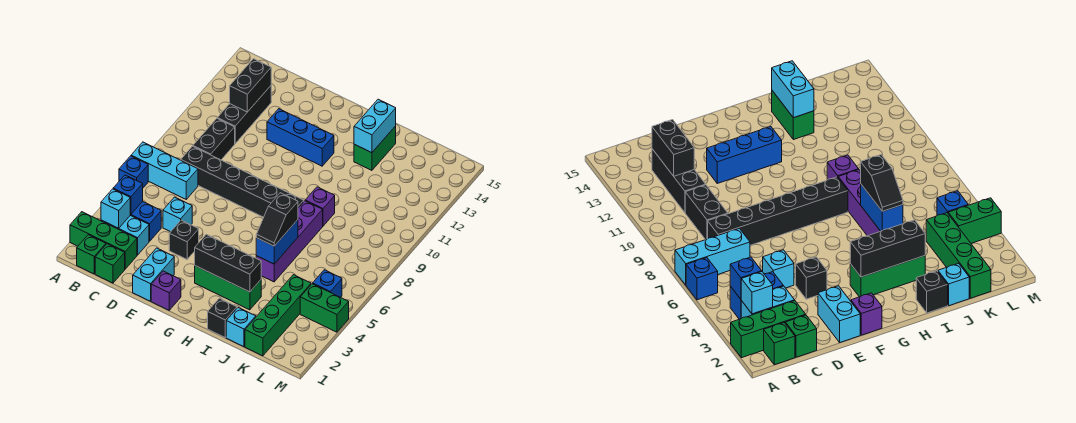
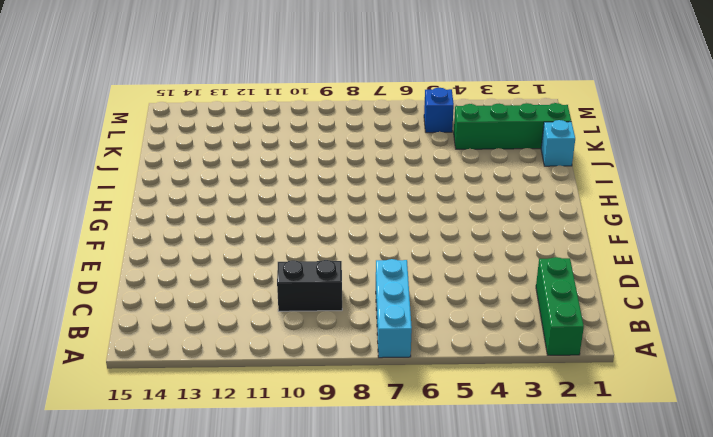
none -> blue brick A6 level 1
none -> green brick B1 level 1
none -> cyan brick B3:C3 level 1
none -> blue brick B4:C4 level 1

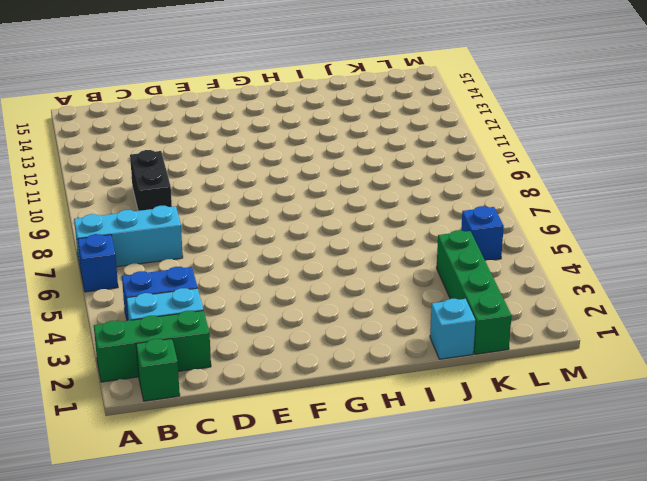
none -> green brick C1 level 1
none -> black brick C8:H8 level 1
none -> black brick C11:C13 level 1
none -> cyan brick D5 level 1

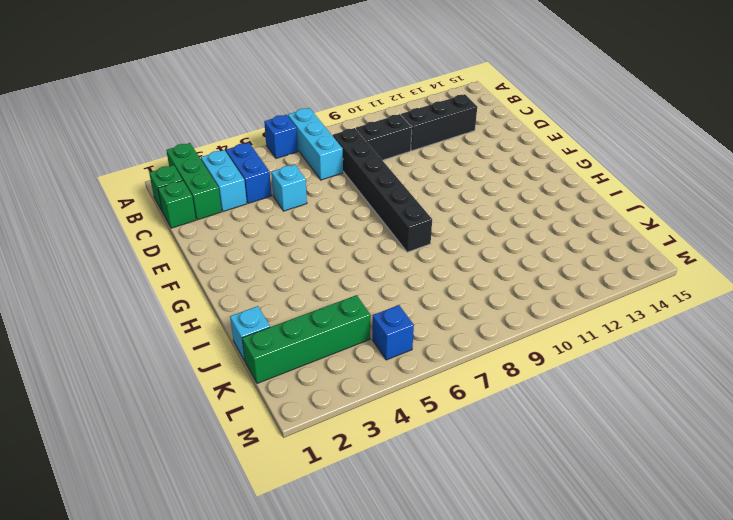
none -> cyan brick E1:E2 level 1
none -> black brick E4 level 1
none -> blue brick E12:G12 level 1
none -> purple brick F1 level 1

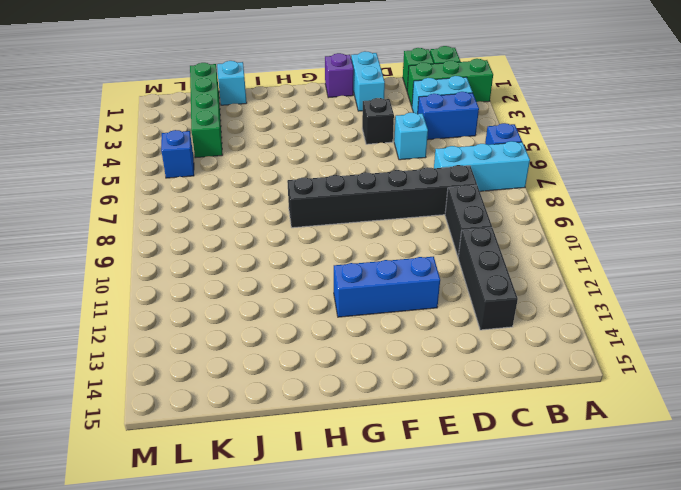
none -> green brick G3:I3 level 1
none -> black brick I1 level 1
none -> purple brick I5:I8 level 1
none -> purple brick I9 level 1

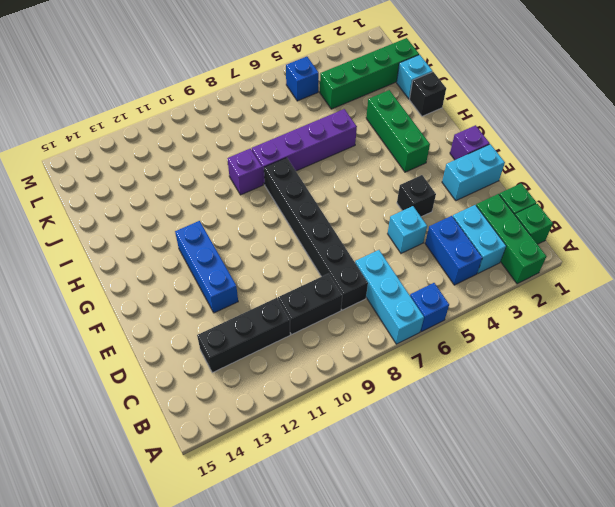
none -> green brick I13:I14 level 1
none -> green brick L4:M4 level 1
none -> cyan brick B3 level 2
none -> blue brick B4 level 2

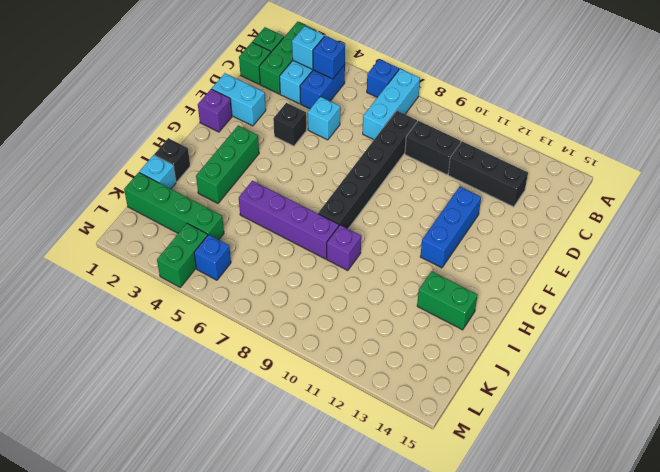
none -> black brick C12:C13 level 2
none -> black brick G3:I3 level 2
none -> blue brick I5:I6 level 2
none -> cyan brick I13:I14 level 2

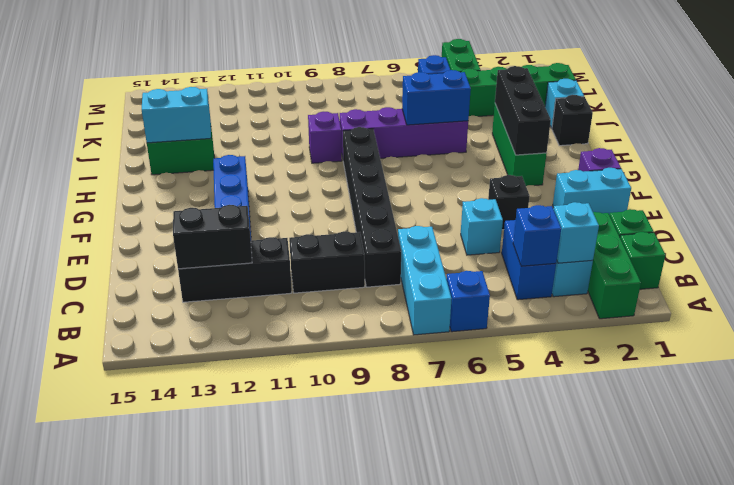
none -> black slope I5:I6 level 3 top 6

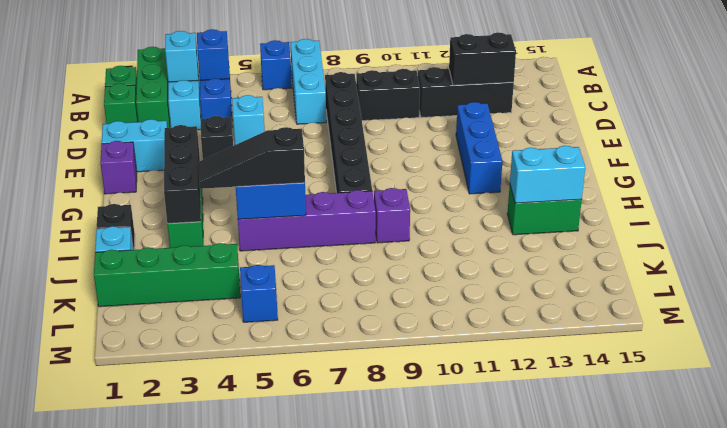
black slope I4:I6 level 3 top 6 -> black slope I5:I6 level 3 top 6
none -> green brick L4:M4 level 1

